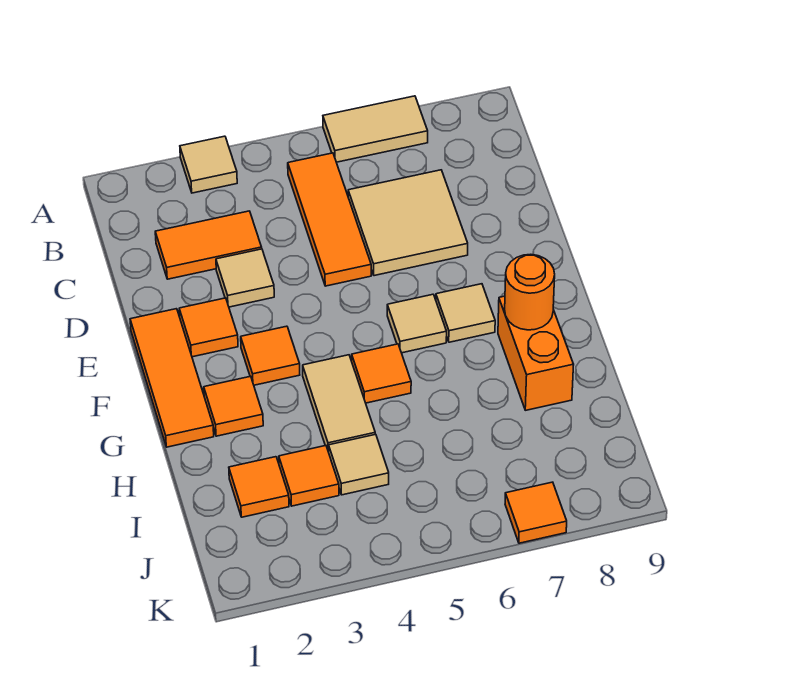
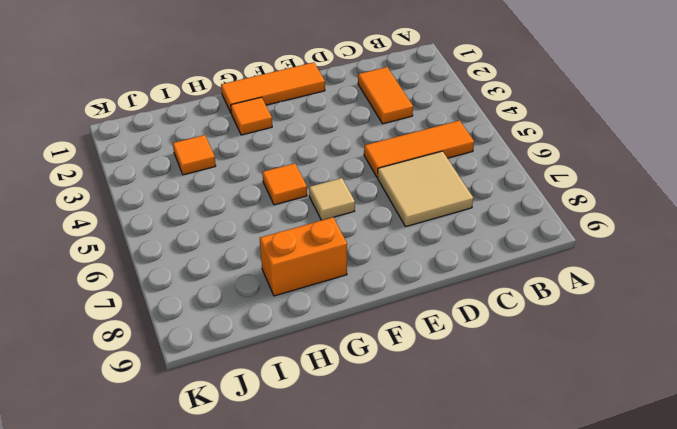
none -> tan tile A3 level 1
none -> tan tile A6:A7 level 1
none -> tan tile D3 level 1

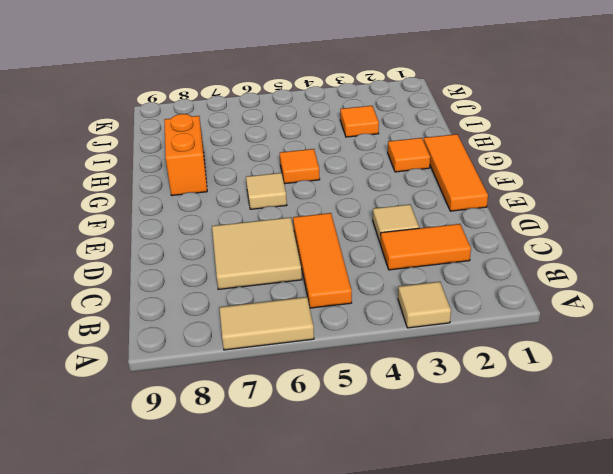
none -> orange tile E2 level 1
none -> orange tile F3 level 1
none -> tan tile F7 level 1

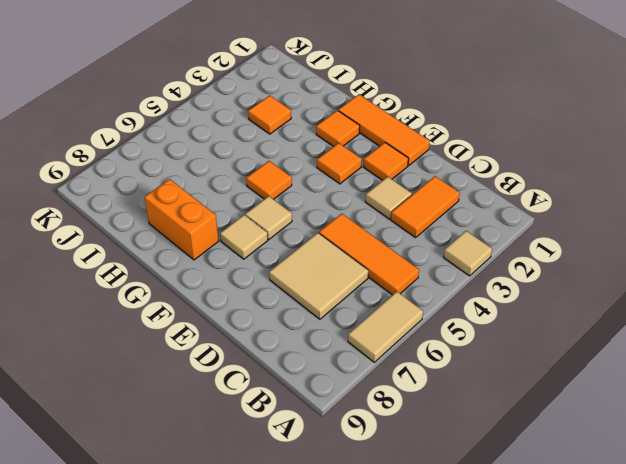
none -> tan tile G4:H4 level 1
none -> orange tile I2 level 1
none -> tan tile I4 level 1

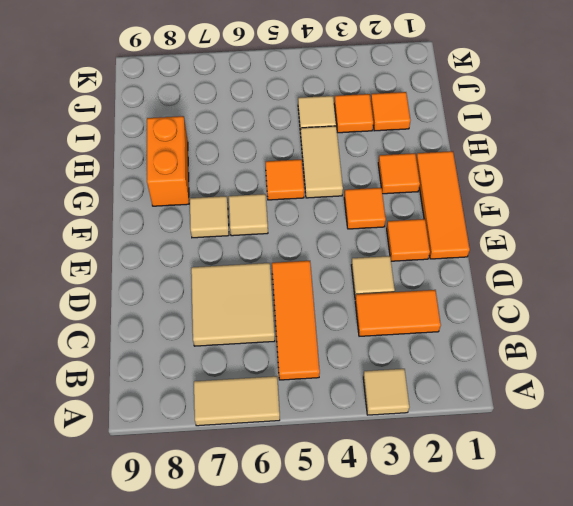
none -> orange tile K7 level 1
none -> orange round brick G8 level 2

